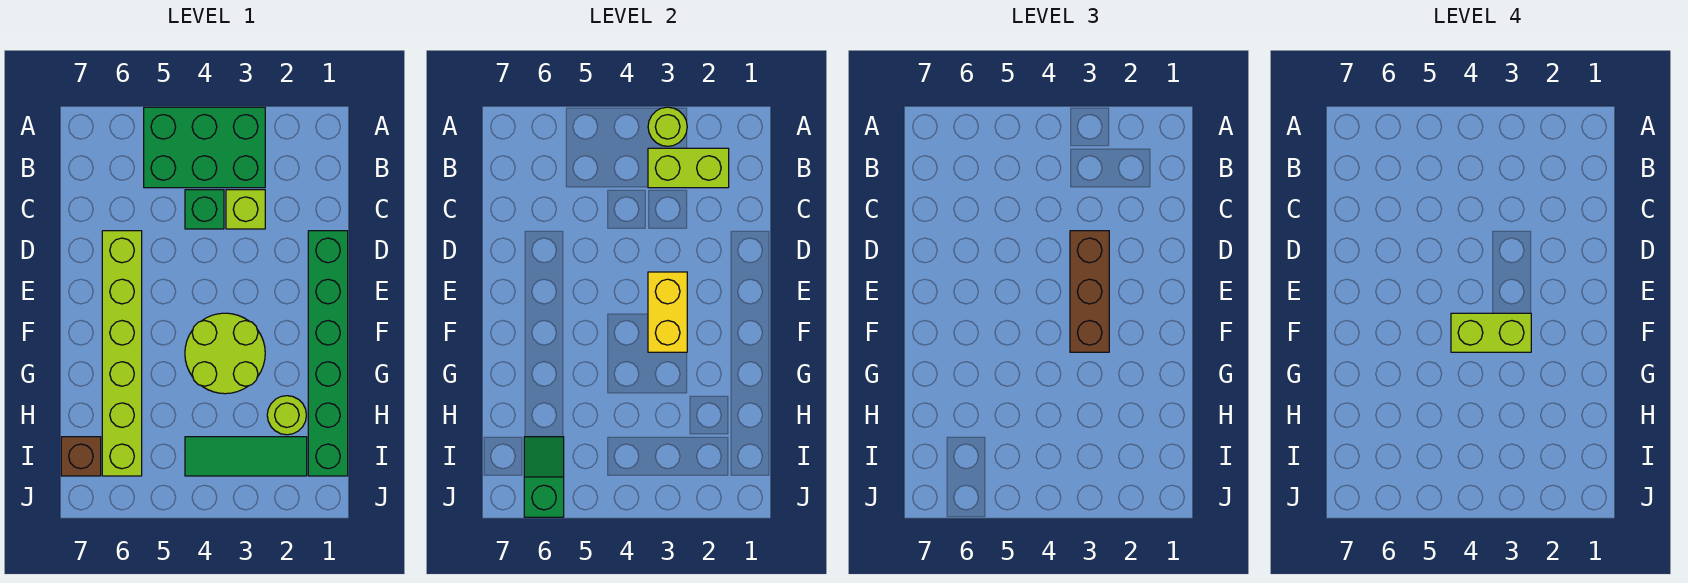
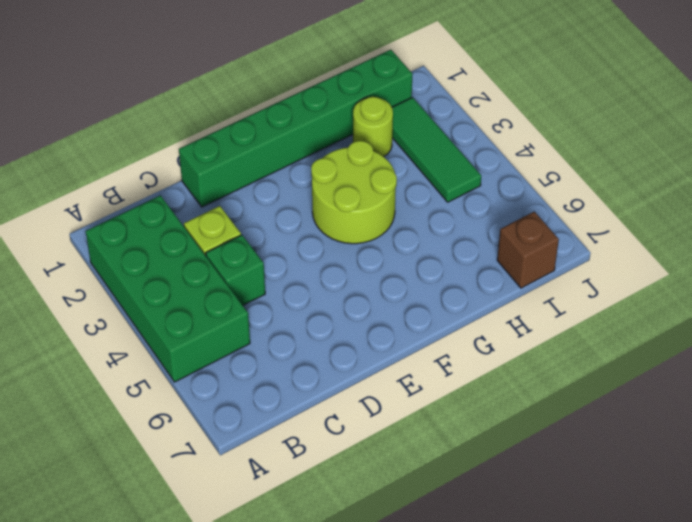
green brick A2:B5 level 1 -> green brick A3:B5 level 1
none -> lime brick D6:I6 level 1
none -> lime round brick A3 level 2
none -> lime brick B2:B3 level 2

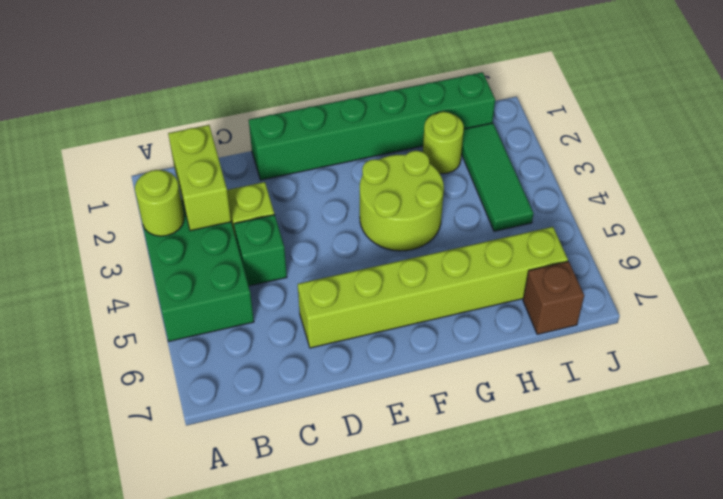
none -> yellow brick E3:F3 level 2
none -> green slope I6:J6 level 2 top J
none -> brown brick D3:F3 level 3

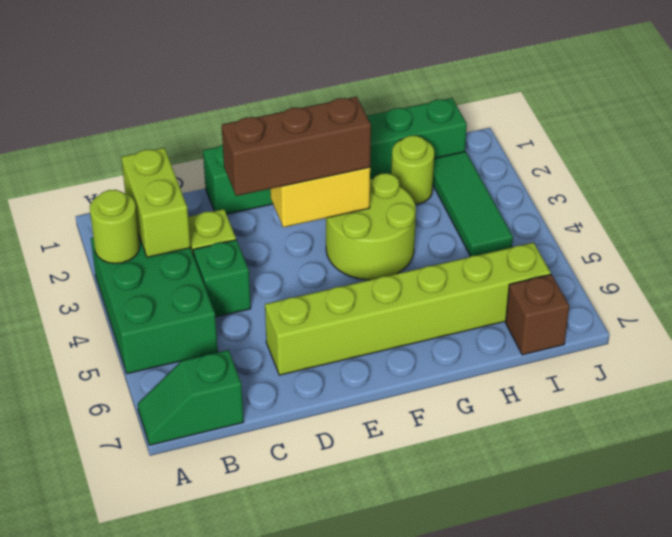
green slope A7:B7 level 1 top B -> green slope I6:J6 level 2 top J
none -> lime brick F3:F4 level 4

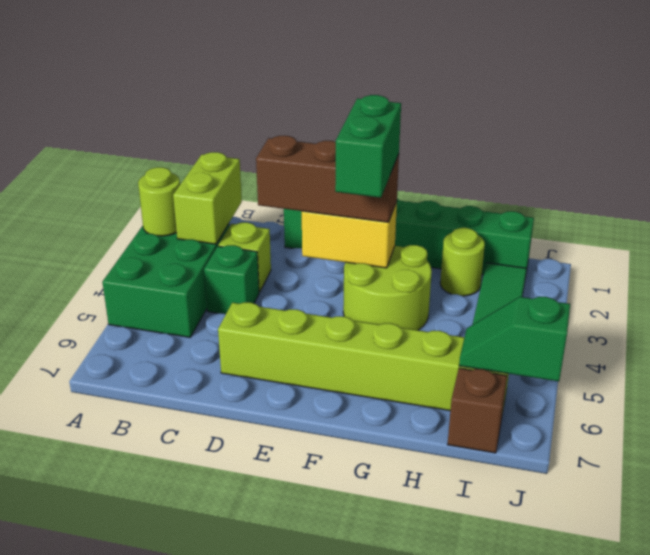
green brick F3:F4 level 4 -> lime brick F3:F4 level 4

